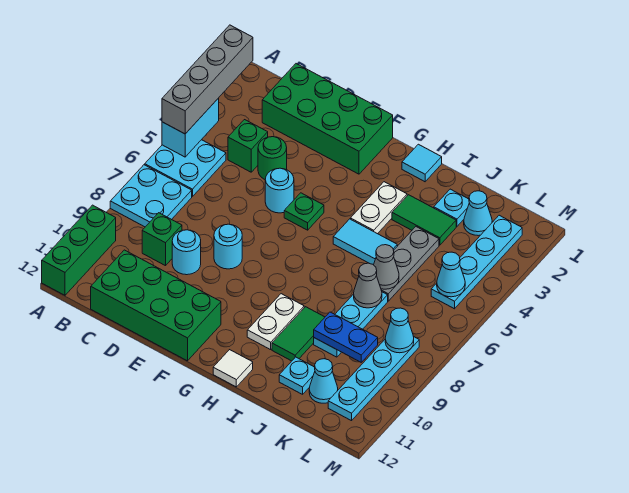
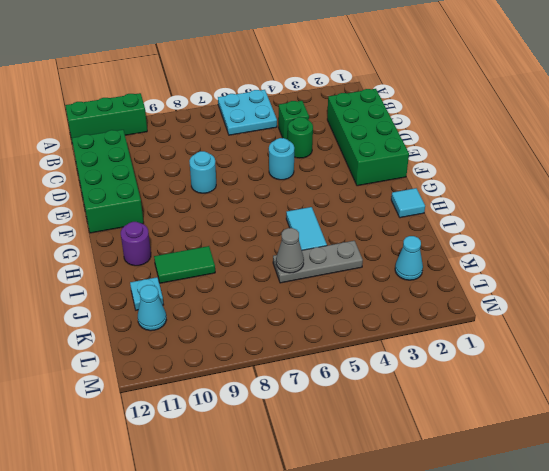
purple round brick H11 level 1 -> none
none -> cyan plate A7:B8 level 1
none -> green brick C9 level 1
none -> cyan round brick D9 level 1
none -> green plate F5 level 1

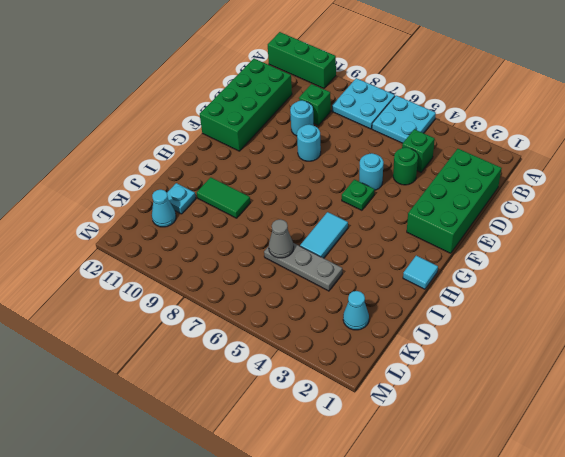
none -> white plate H3:H4 level 1
none -> white plate H9:H10 level 1
none -> white tile H12 level 1
none -> green tile I3:J3 level 1

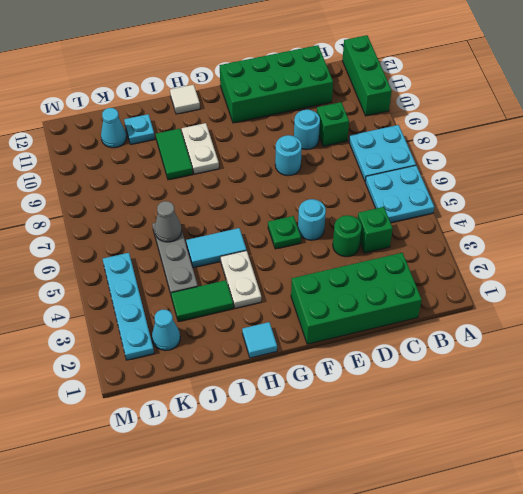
none -> cyan plate J2 level 1
none -> cyan plate J7:J9 level 1
none -> cyan plate L8:L11 level 1
none -> cyan brick A4:A5 level 2

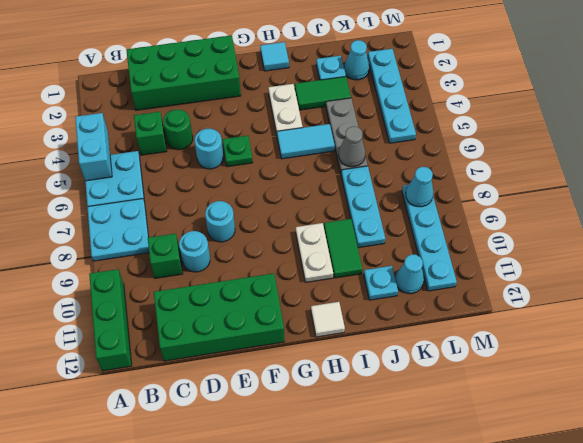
none -> grey cone J7 level 2
none -> blue plate J9:K9 level 2
none -> cyan cone L5 level 2
none -> grey brick A2:A5 level 3

